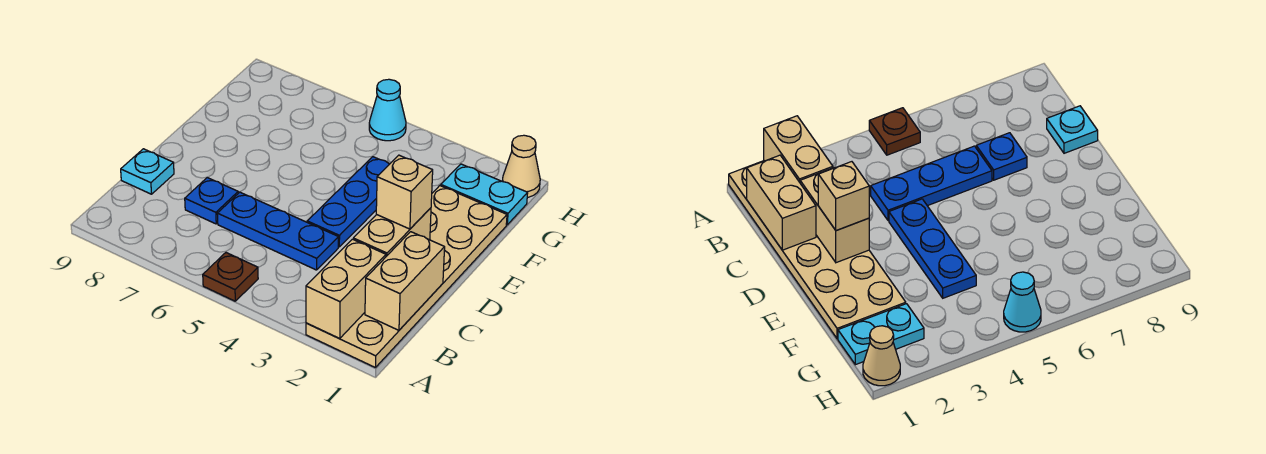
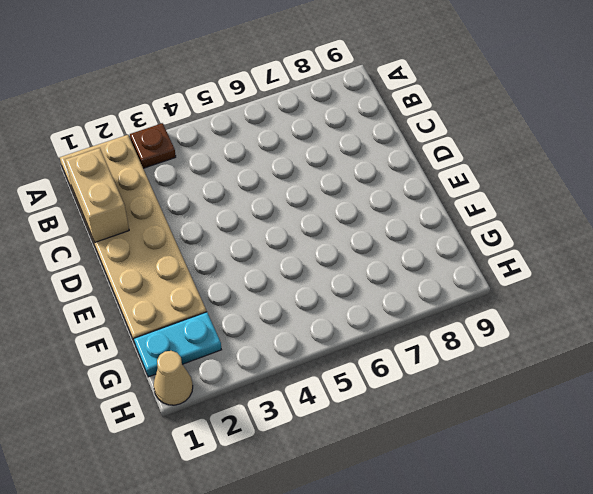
brown plate A3 level 1 -> brown plate A5 level 1
none -> blue plate C4:C6 level 1
none -> blue plate C7 level 1
none -> cyan plate C9 level 1

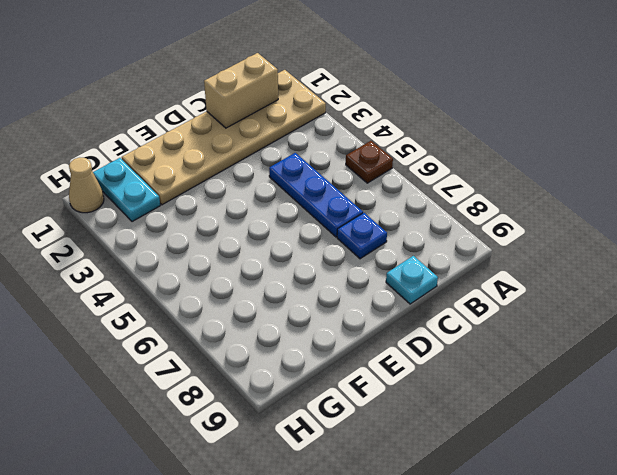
none -> blue plate D4:F4 level 1
none -> cyan cone H5 level 1
none -> tan brick A2:B2 level 2

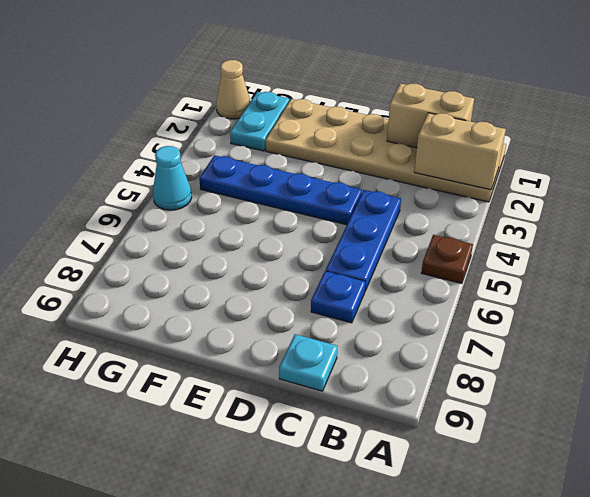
blue plate D4:G4 level 1 -> blue plate D4:F4 level 1
none -> tan brick C2:D2 level 2
none -> tan brick D2 level 3

